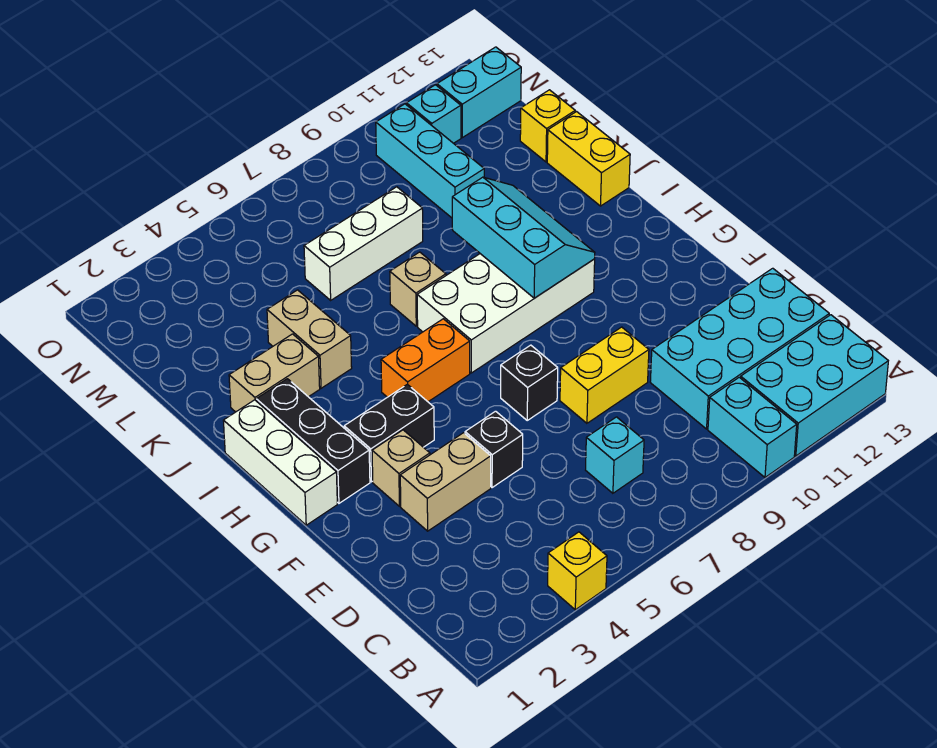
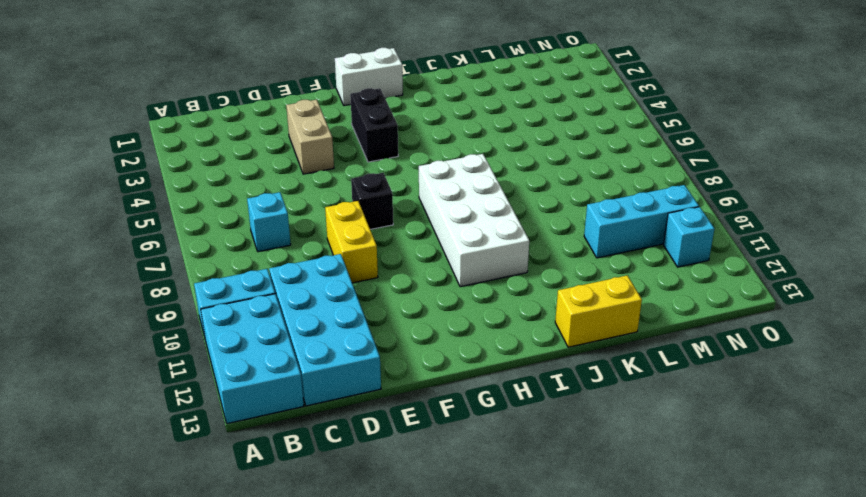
white brick G1:H1 level 1 -> white brick G1:I1 level 1
none -> yellow brick A4 level 1
none -> black brick E5 level 1
none -> tan brick F3 level 1

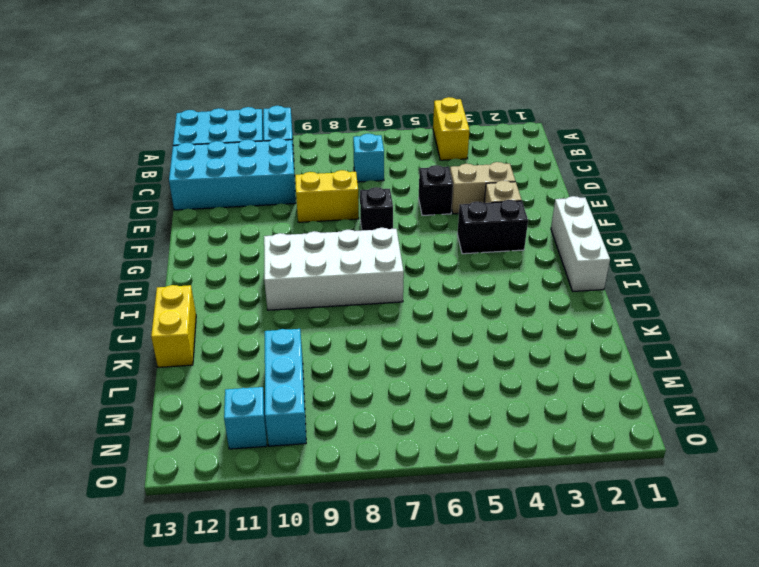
yellow brick A4:B4 level 1 -> yellow brick A4 level 1
none -> black brick G2:I2 level 1
none -> orange brick H5:H6 level 1
none -> tan brick J2:J3 level 1

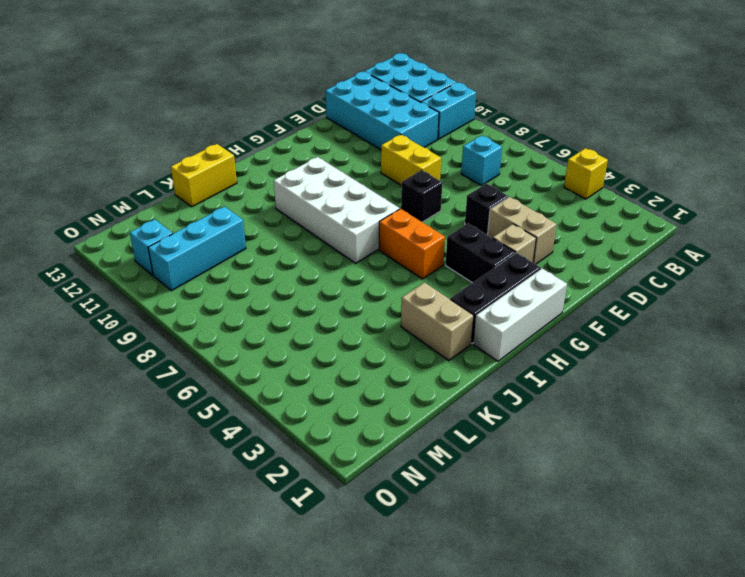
none -> tan brick J4:K4 level 1
none -> tan brick J7 level 1
none -> white brick L6:L8 level 1

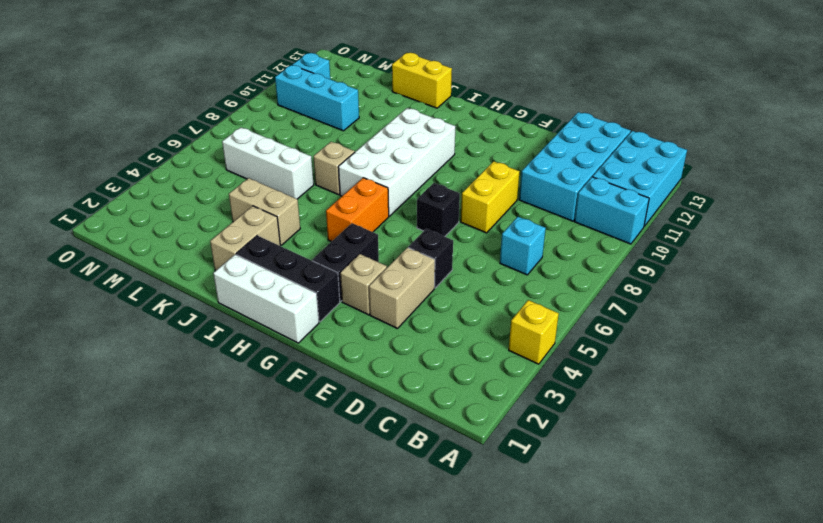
white brick K6:M6 level 1 -> white brick L6:L8 level 1
none -> yellow brick L13 level 1
none -> cyan brick N12:N13 level 1
none -> cyan slope H9:J10 level 2 top 9

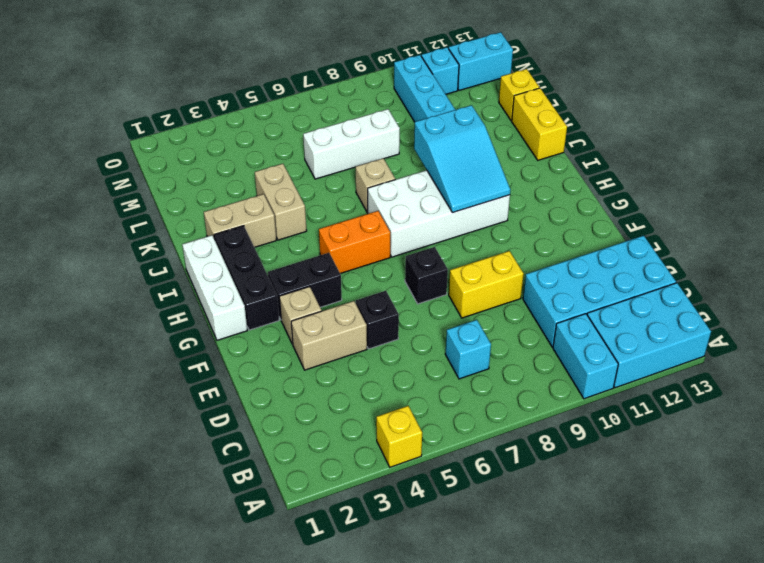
cyan slope H9:J10 level 2 top J -> cyan slope H9:J10 level 2 top 9

